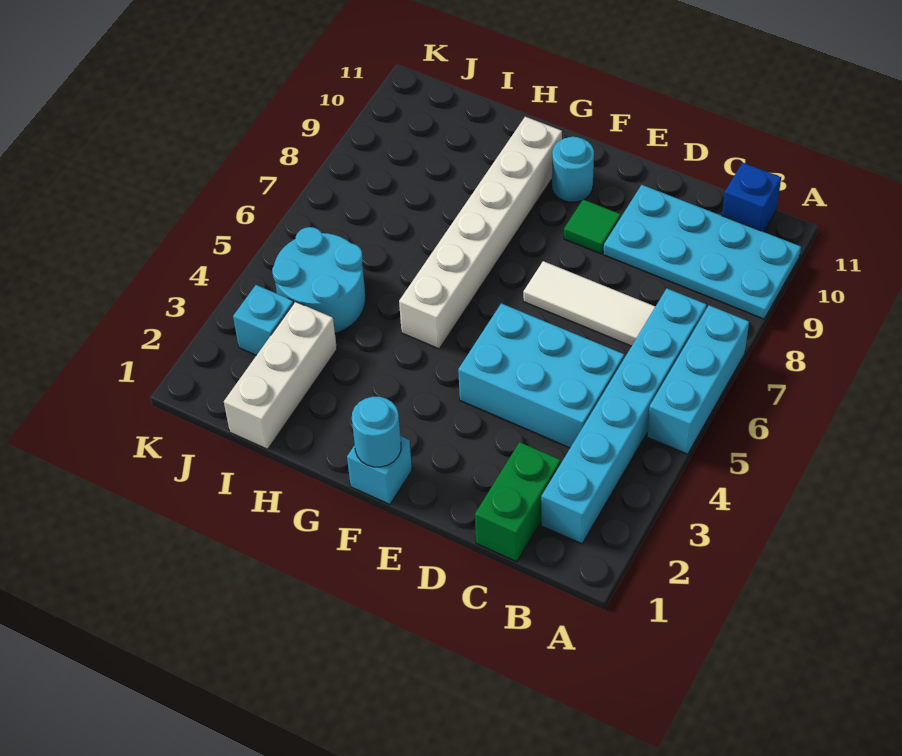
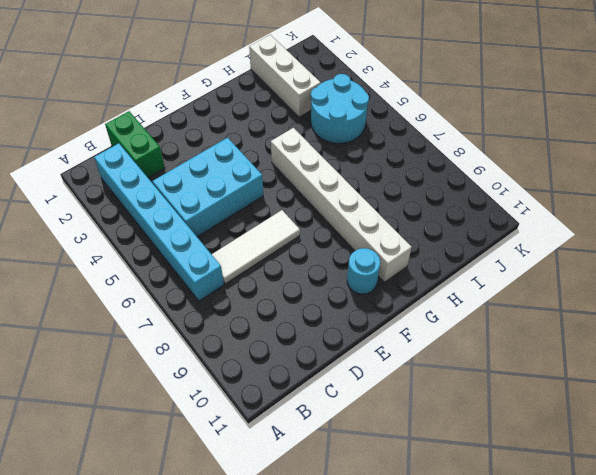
none -> cyan brick A5:A7 level 1
none -> cyan plate A9:D10 level 1
none -> blue brick B11 level 1

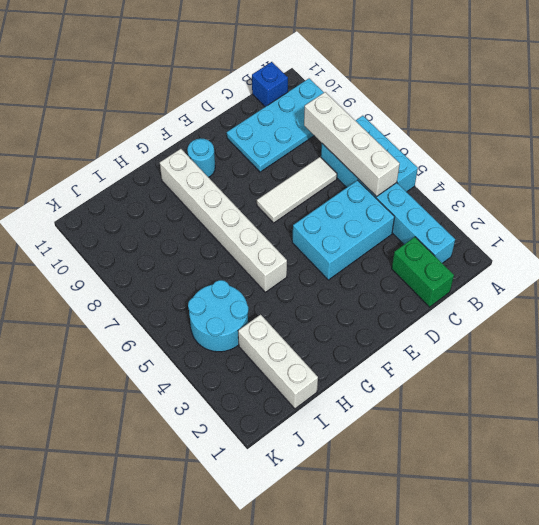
white brick B5:B8 level 2 -> none
none -> green tile E9 level 1
none -> cyan brick F1 level 1
none -> cyan brick J3 level 1

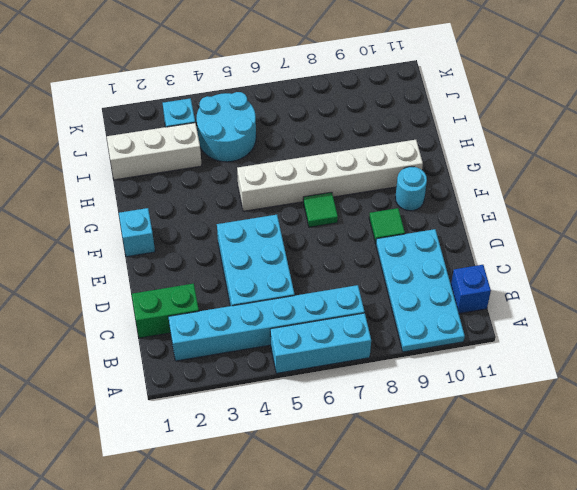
green tile F7 level 1 -> none
none -> white tile C7:E7 level 1
none -> cyan round brick F1 level 2

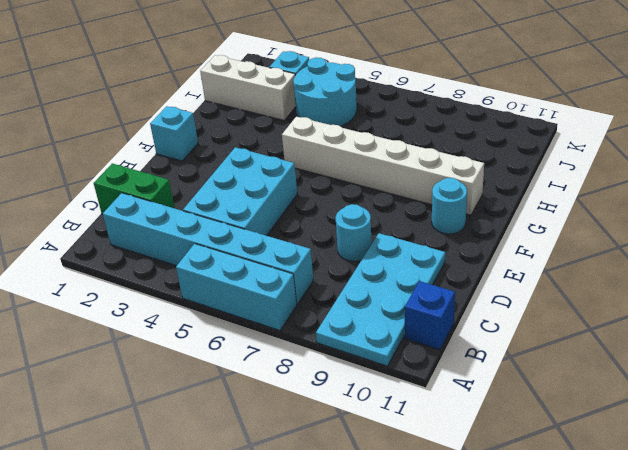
cyan round brick D8 level 1 -> cyan round brick F1 level 2
none -> white tile C7:E7 level 1
none -> green tile E9 level 1

